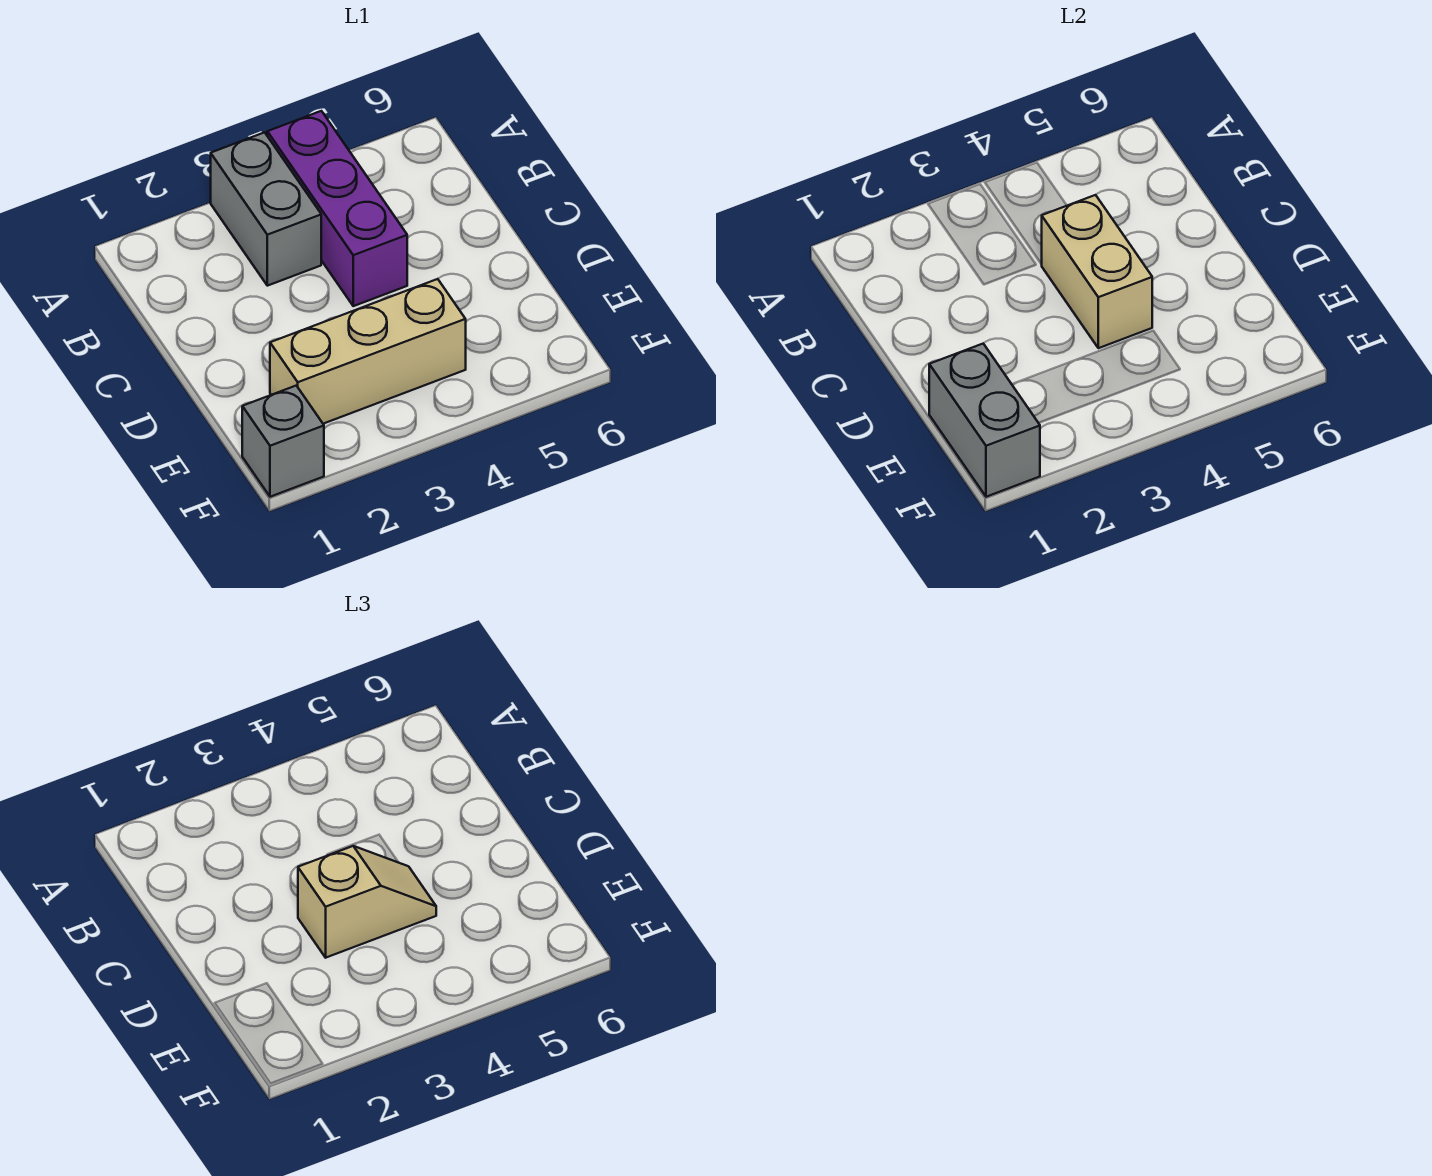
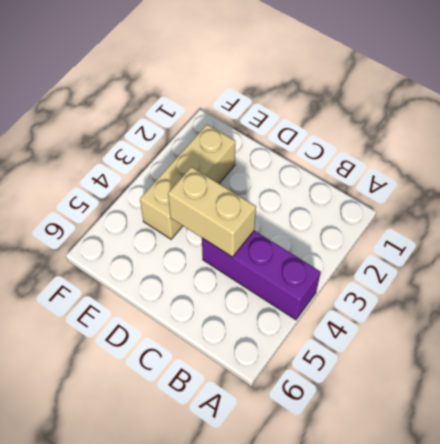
none -> grey brick A3:B3 level 1
none -> grey brick F1 level 1

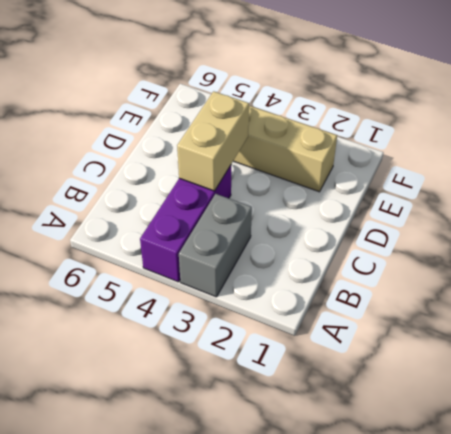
none -> grey brick F1 level 1
none -> grey brick E1:F1 level 2

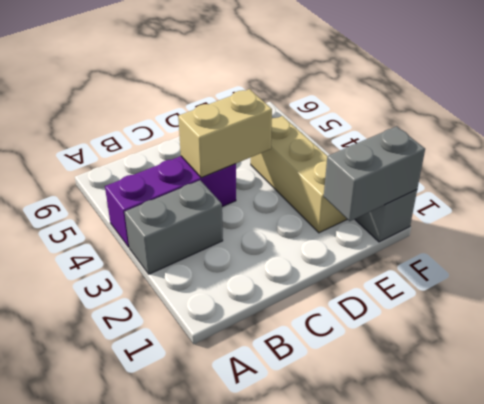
none -> tan slope D3:D4 level 3 top 3

